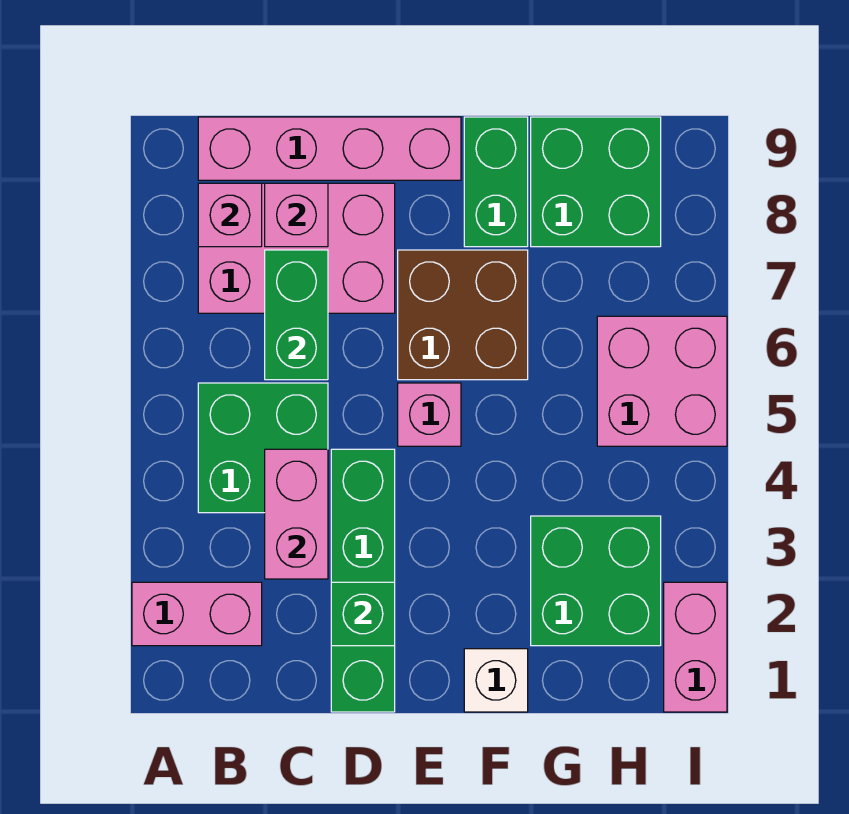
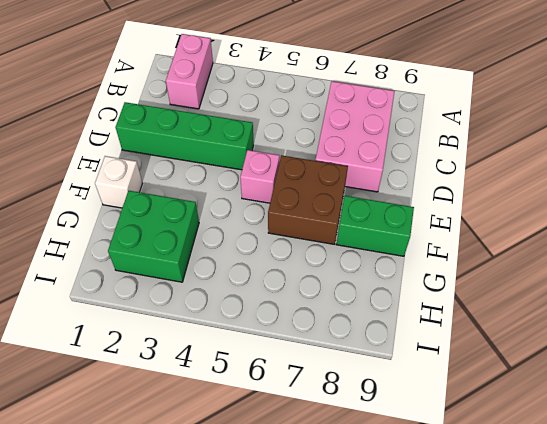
none -> green brick B4:C5 level 1
none -> pink brick B9:E9 level 1
none -> green brick G8:H9 level 1

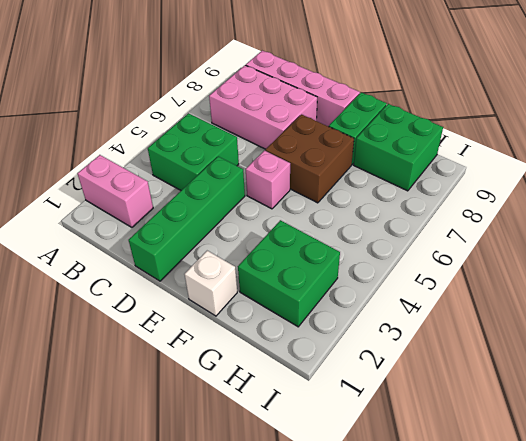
none -> pink brick H5:I6 level 1
none -> pink brick I1:I2 level 1
none -> pink brick B8 level 2

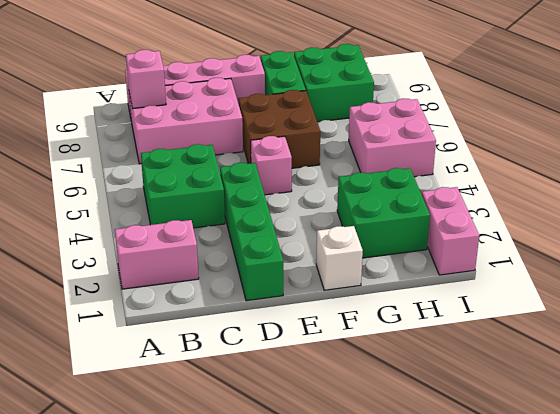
none -> pink brick C3:C4 level 2
none -> green brick C6:C7 level 2
none -> pink brick C8 level 2

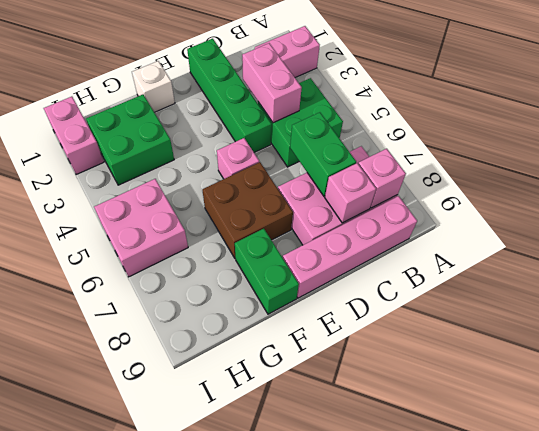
none -> green brick G8:H9 level 1
none -> green brick D2 level 2

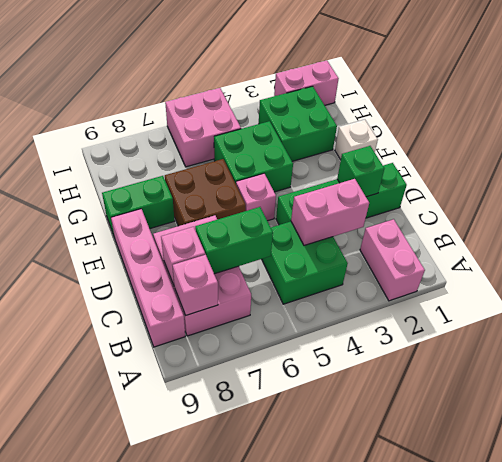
green brick F4:G5 level 1 -> green brick G8:H9 level 1

